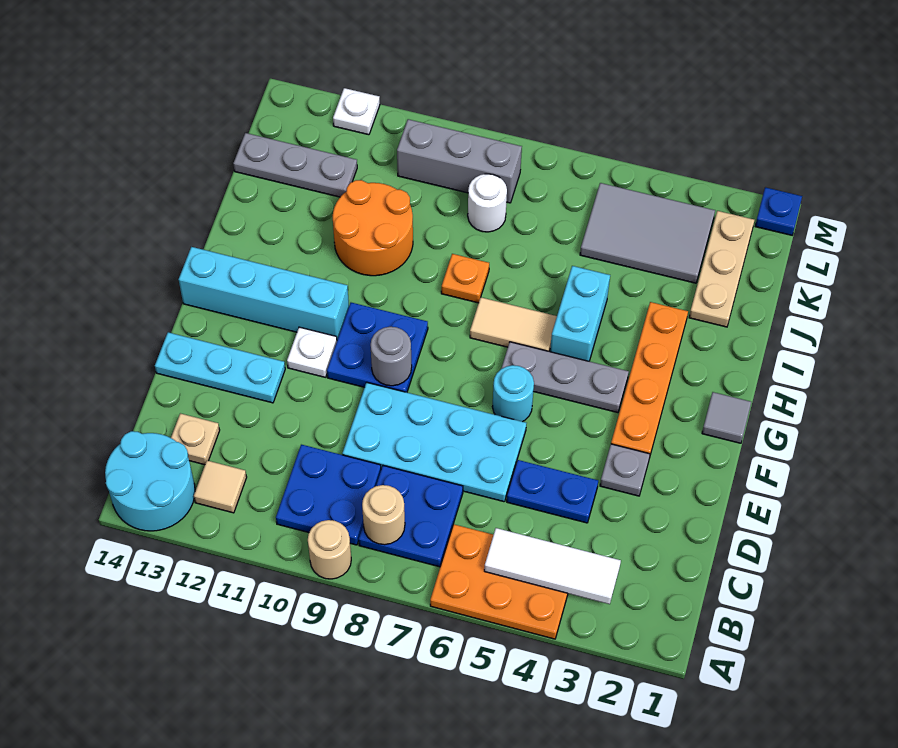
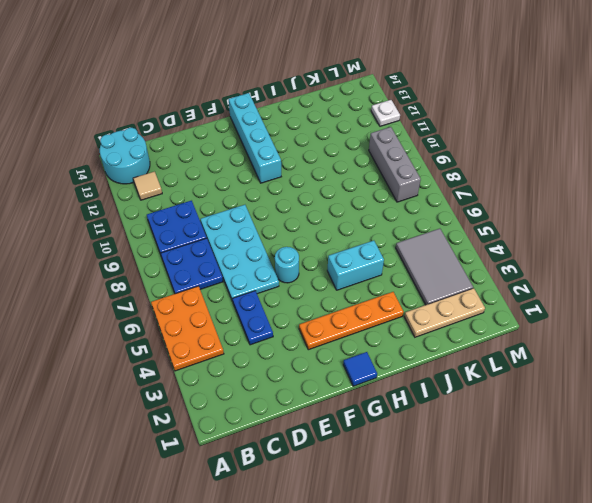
blue tile G1 level 1 -> grey tile G1 level 1
none -> tan round brick A9 level 1
none -> tan plate C13 level 1
none -> grey plate E3 level 1
none -> cyan plate E12:E14 level 1

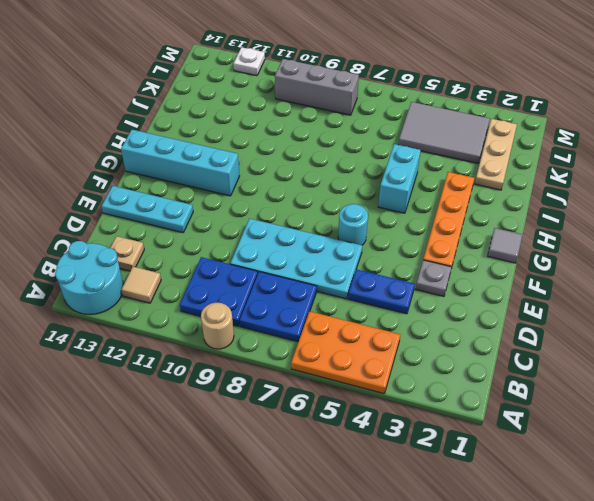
none -> blue plate F9:G10 level 1
none -> white plate F11 level 1
none -> grey plate G4:G6 level 1
none -> tan tile H6:H7 level 1

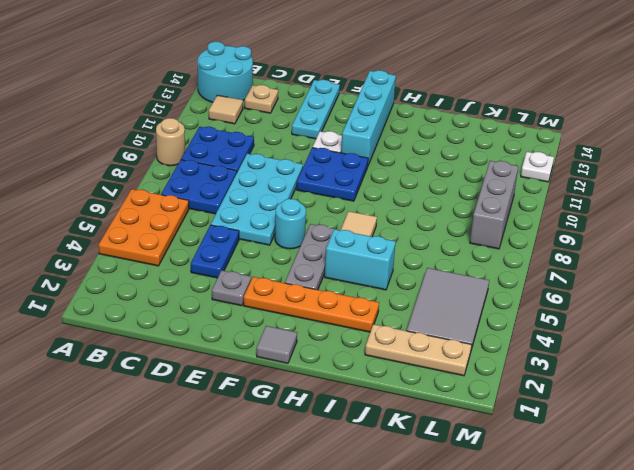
none -> orange plate I8 level 1
none -> orange round brick I10:J11 level 1
none -> white round brick K8 level 1
none -> grey plate K12:K14 level 1

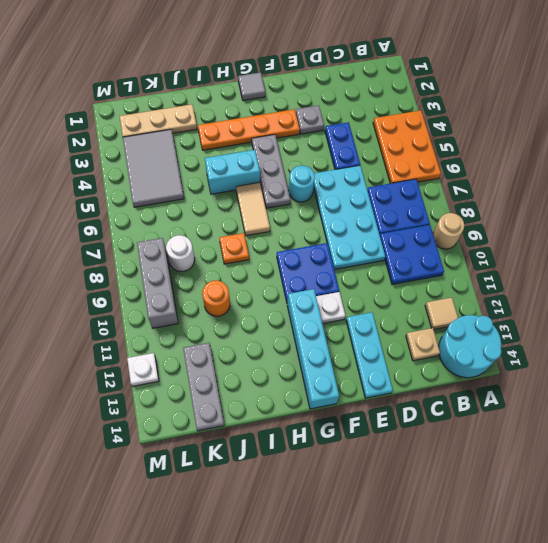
orange round brick J10 level 1 -> orange round brick I10:J11 level 1
none -> blue plate M1 level 1
none -> white tile B3:B5 level 2
none -> tan round brick B8 level 2
none -> grey round brick F9 level 2

